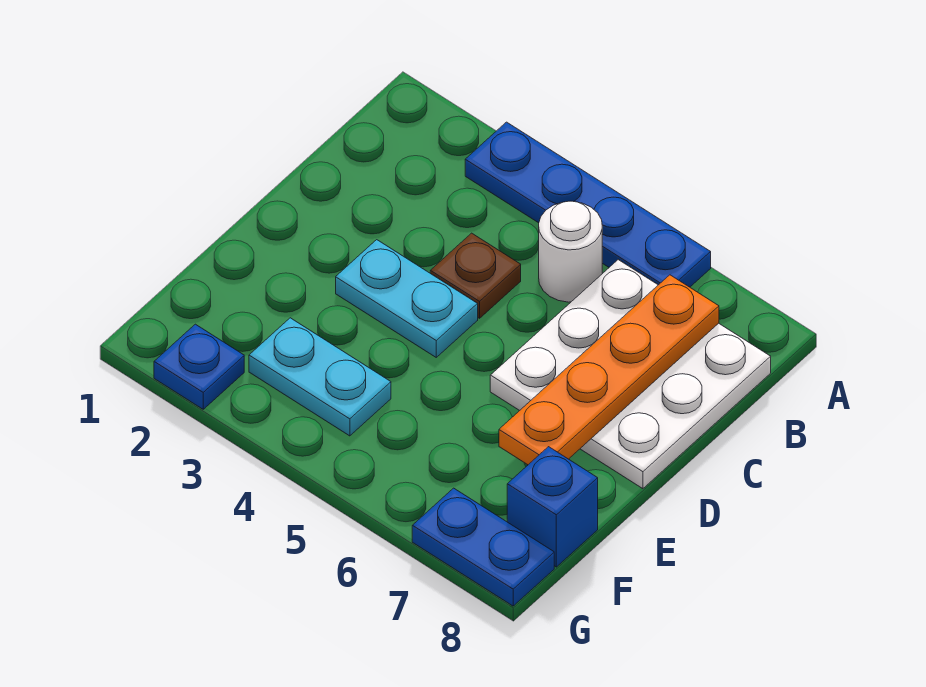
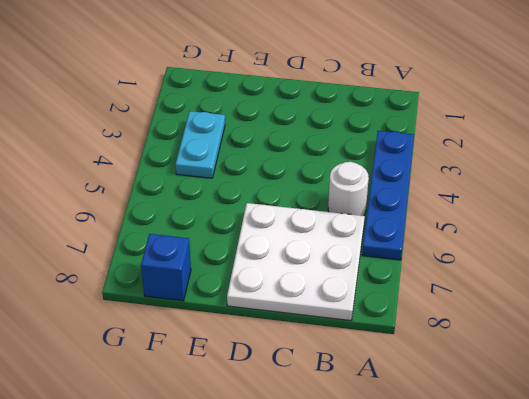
none -> brown plate C4 level 1
none -> cyan plate D3:D4 level 1

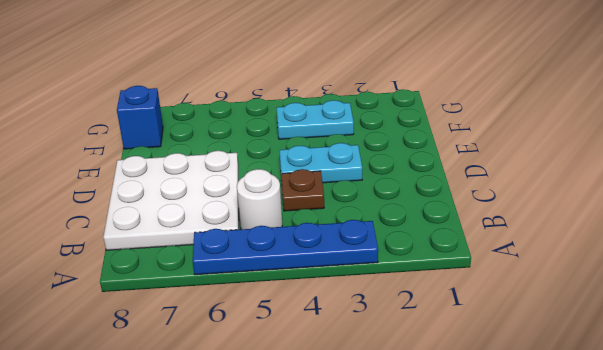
none -> blue plate G2 level 1
none -> blue plate G7:G8 level 1

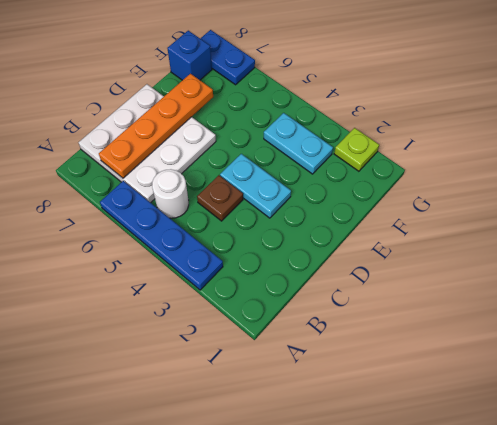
lime plate G2 level 1 -> blue plate G2 level 1

